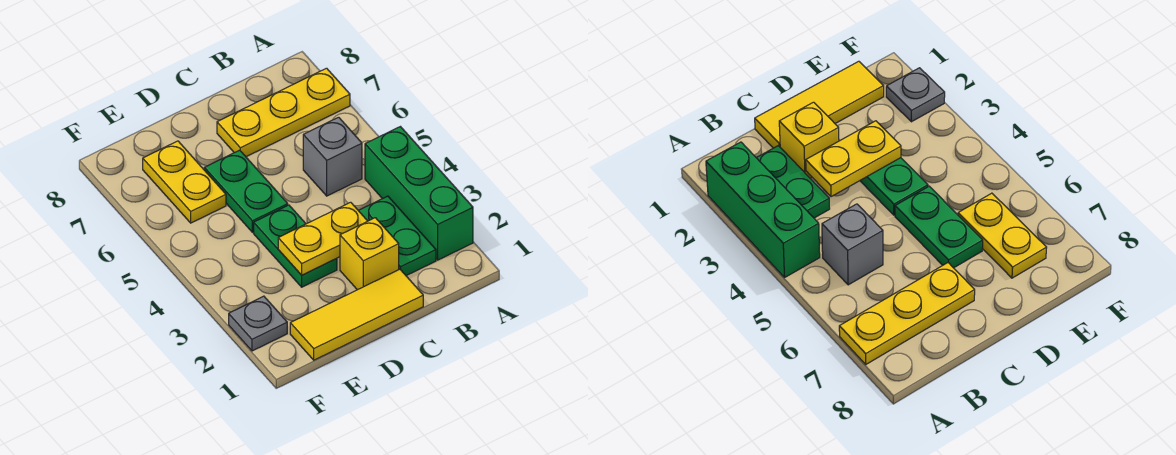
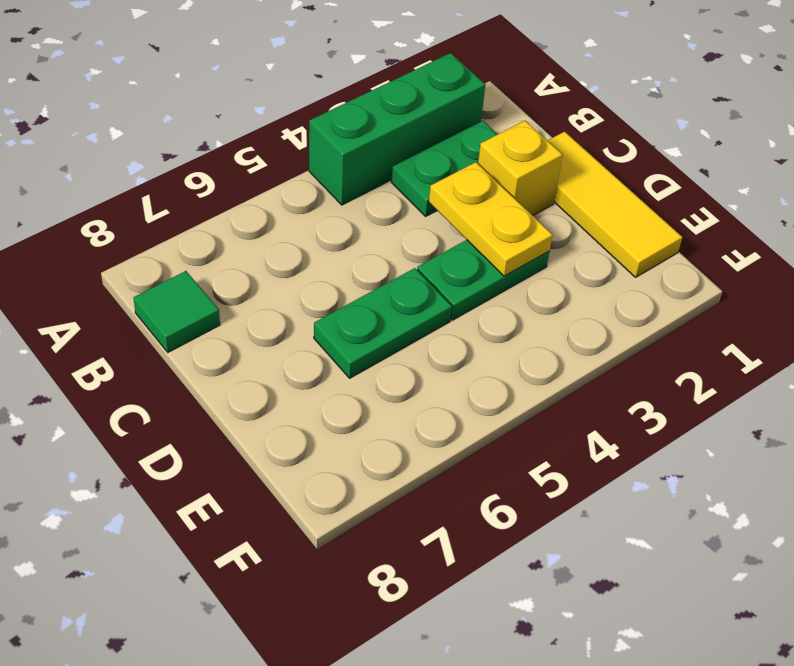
green tile B8 level 1 -> none
none -> yellow plate A7:C7 level 1
none -> grey brick B5 level 1

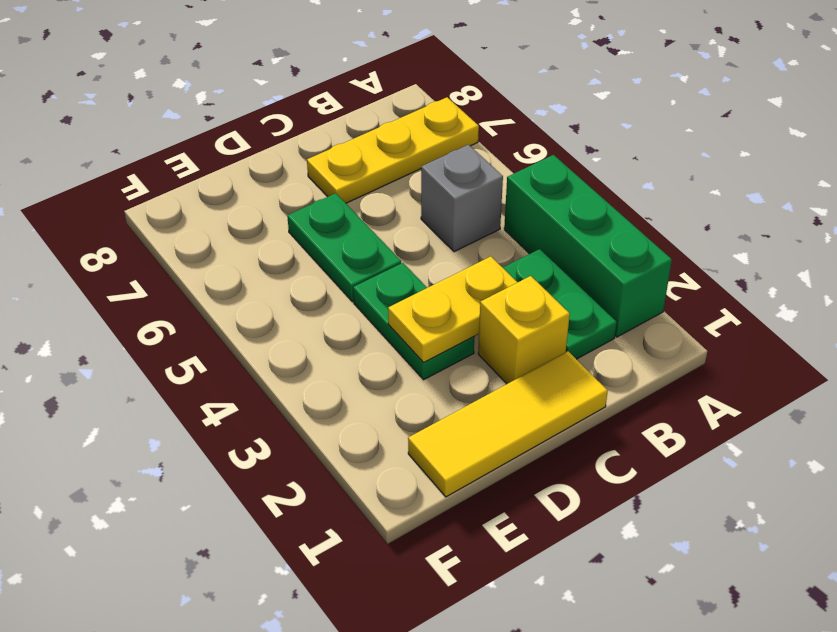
none -> yellow plate E6:E7 level 1
none -> grey plate F2 level 1

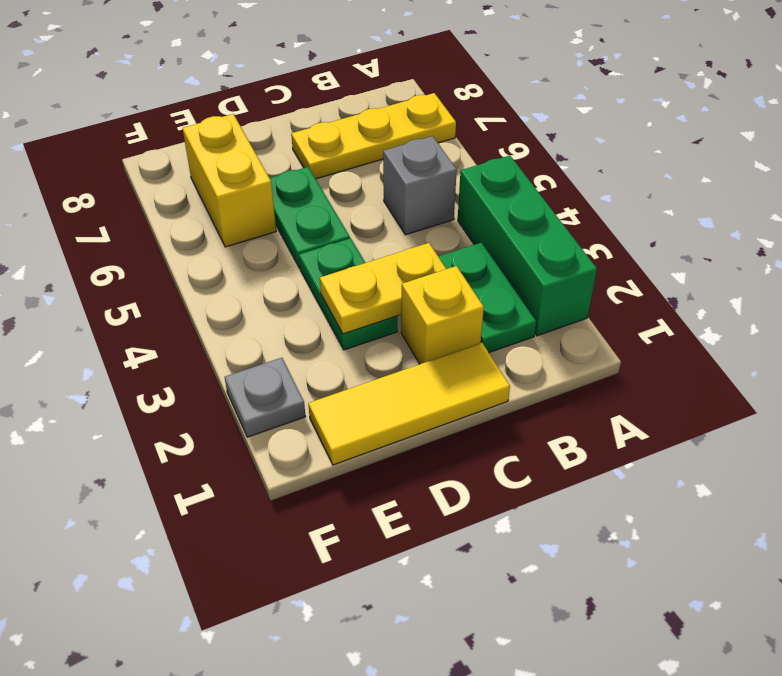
yellow brick E6:E7 level 1 -> yellow plate E6:E7 level 1

